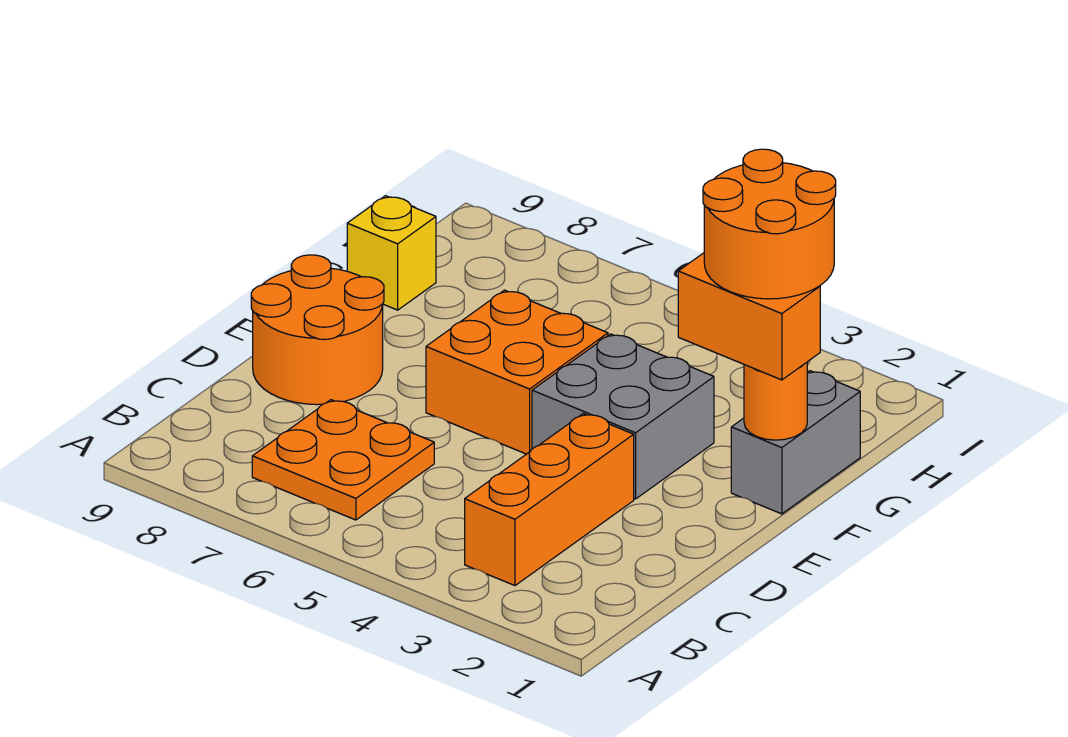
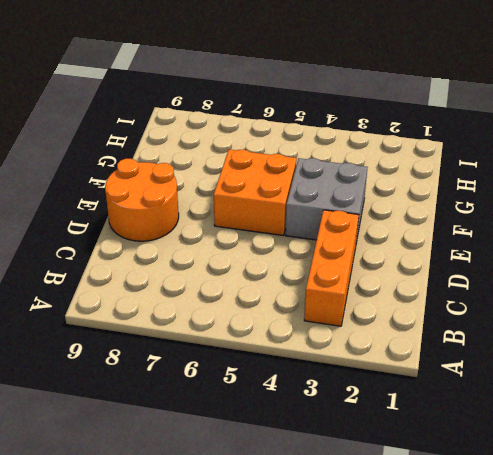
none -> orange plate B6:C7 level 1
none -> grey brick F1:G1 level 1

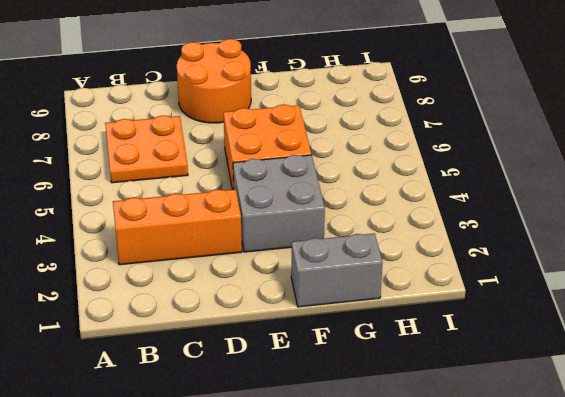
none -> yellow brick G9 level 1
none -> orange round brick F1 level 2

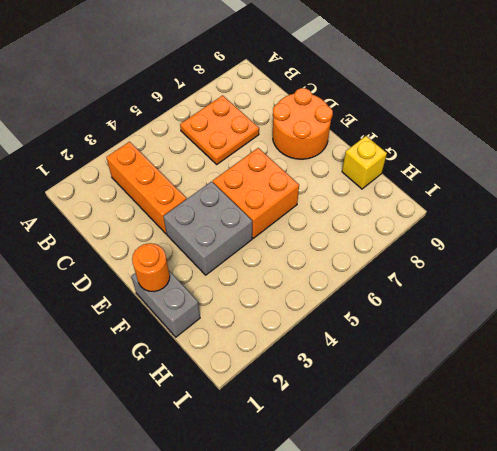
none -> orange brick F1:F2 level 3
none -> orange round brick F1:G2 level 4

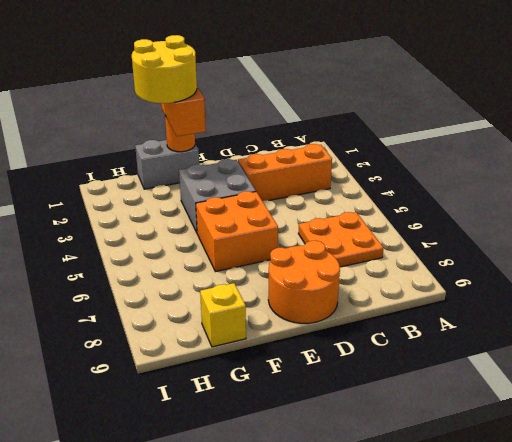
yellow round brick F1:G2 level 4 -> orange round brick F1:G2 level 4

